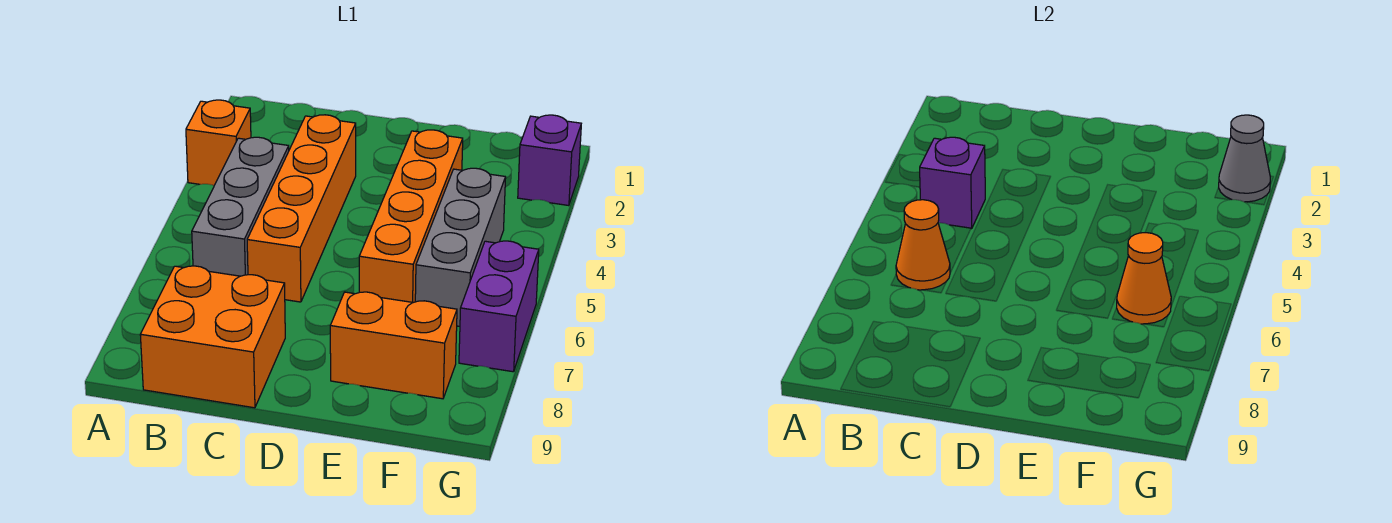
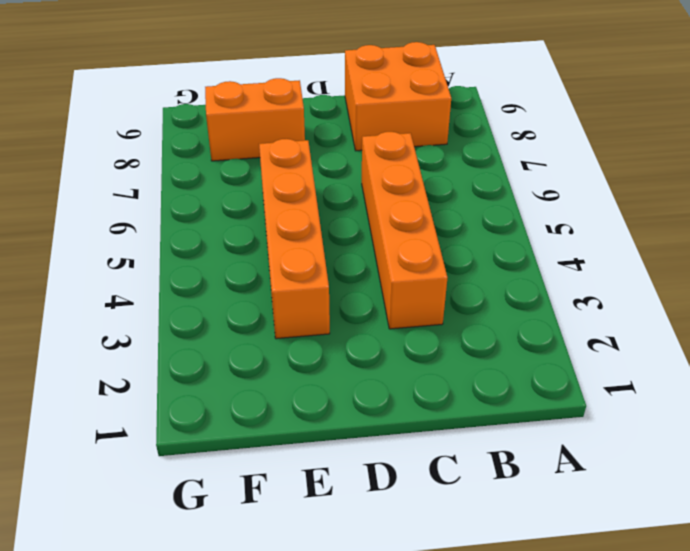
none -> orange brick A3 level 1
none -> grey brick B4:B6 level 1
none -> grey brick F4:F6 level 1

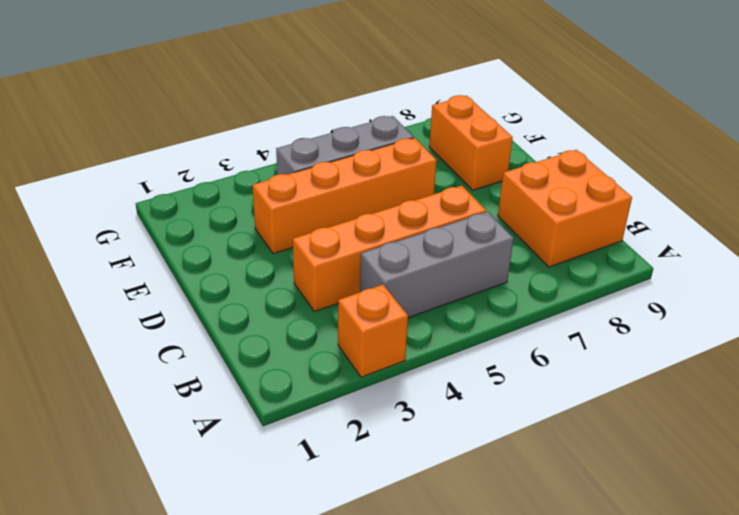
none -> purple brick G2 level 1
none -> purple brick G6:G7 level 1
none -> purple brick B4 level 2

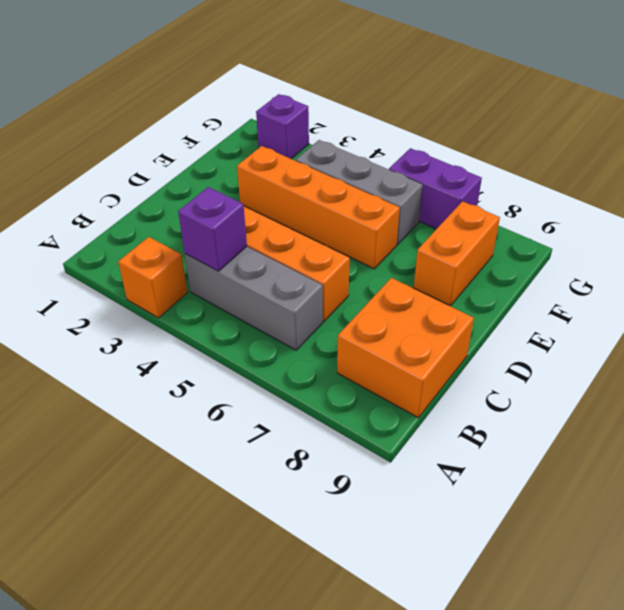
none -> orange cone B6 level 2
none -> orange cone F6 level 2
none -> grey cone G2 level 2

